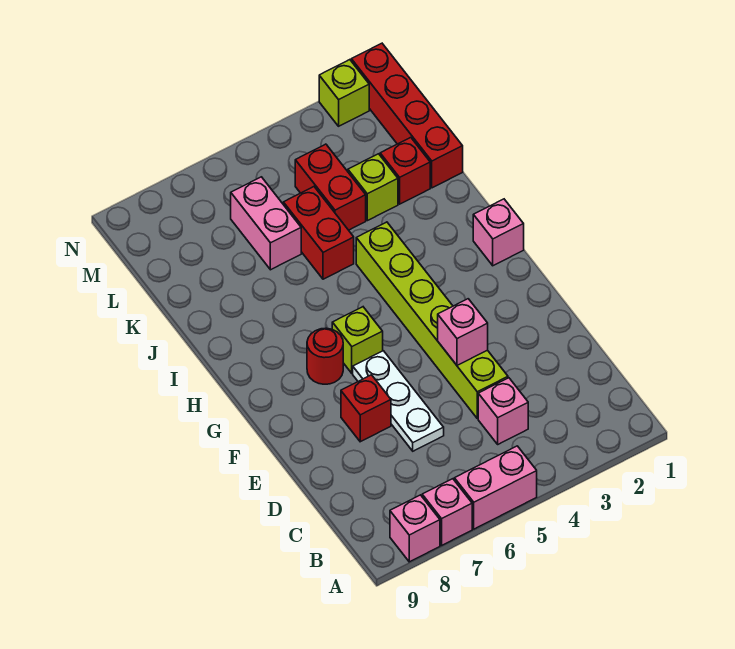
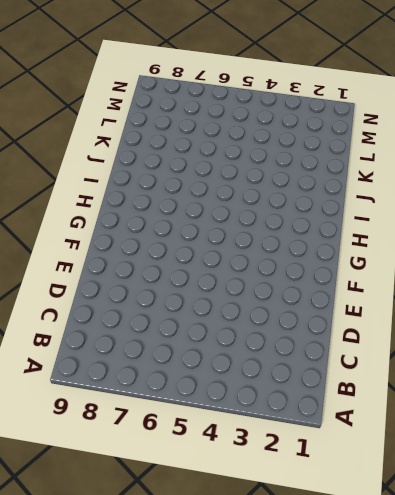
none -> pink brick A5:A6 level 1
none -> pink brick A7 level 1
none -> pink brick A8 level 1

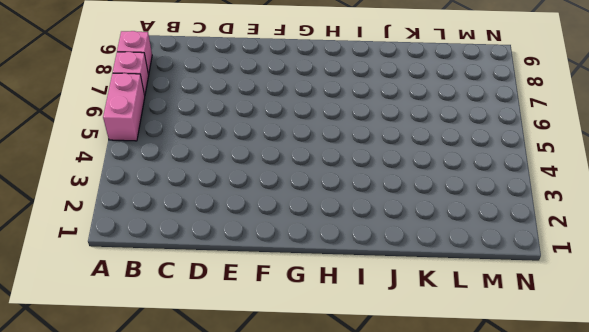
none -> pink brick C4 level 1
none -> lime brick D4:I4 level 1
none -> white plate D6:F6 level 1

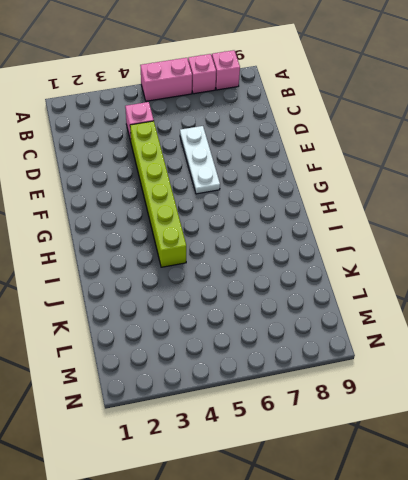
none -> red brick E7 level 1
none -> lime brick G6 level 1
none -> red round brick G7 level 1

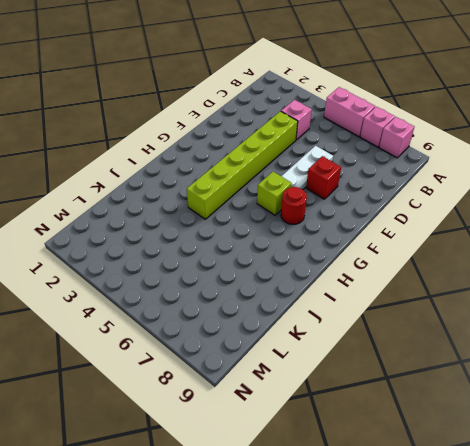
none -> pink brick H1 level 1
none -> red brick J5:K5 level 1
none -> red brick K1:N1 level 1

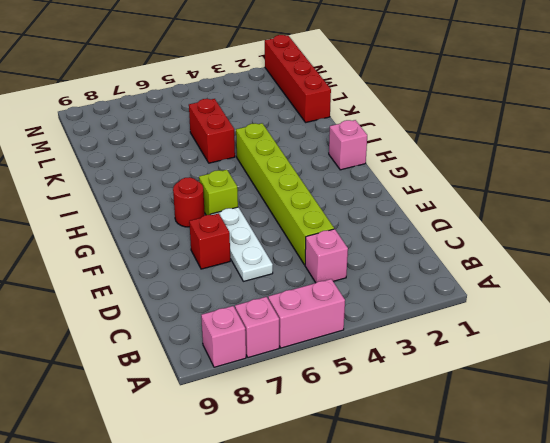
none -> red brick K2 level 1
none -> lime brick K3 level 1
none -> red brick K4:L4 level 1

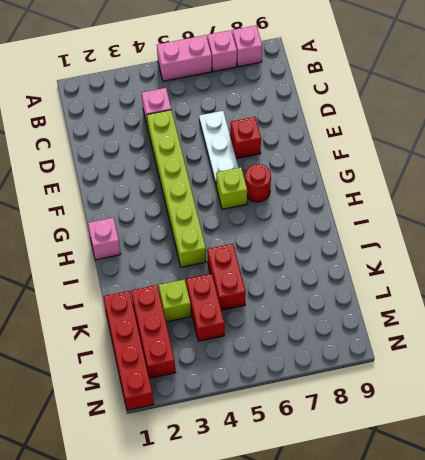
red brick K2:M2 level 1 -> red brick K2 level 1
none -> pink brick K6:L6 level 1
none -> lime brick N2 level 1
none -> pink brick E4 level 2

